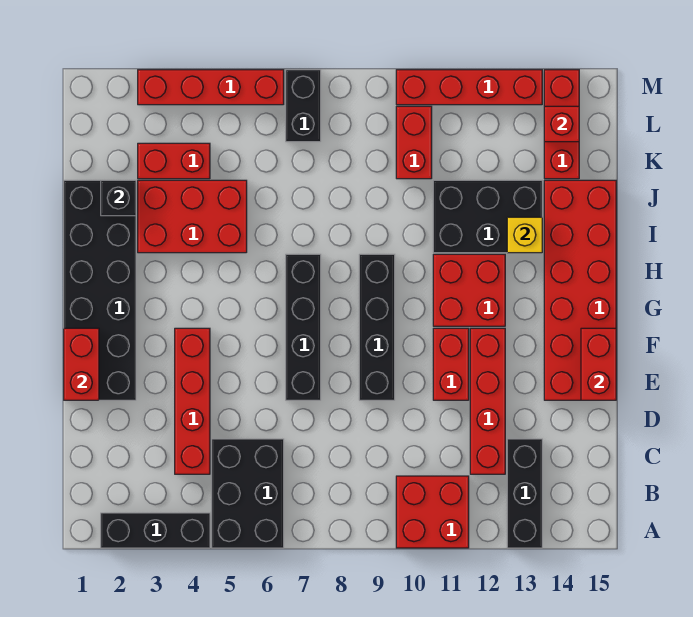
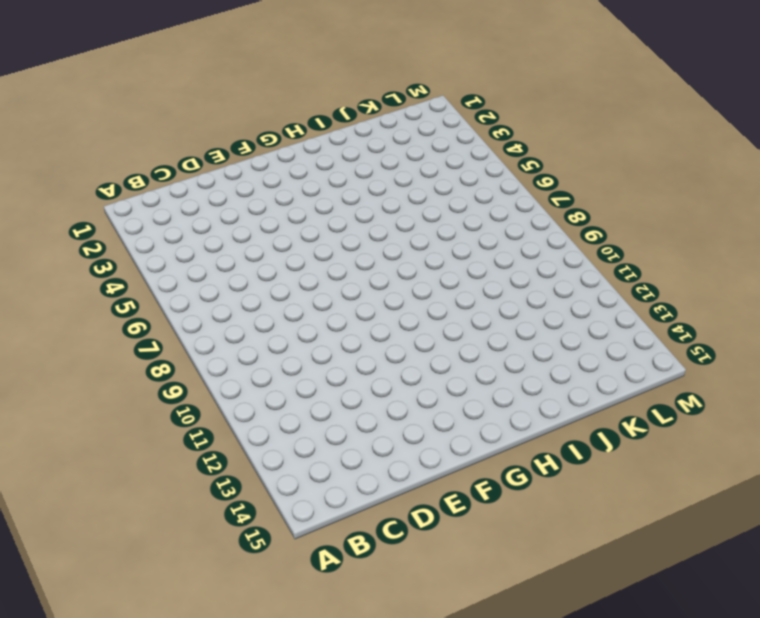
none -> black brick A2:A4 level 1
none -> black brick A5:C6 level 1
none -> red brick A10:B11 level 1

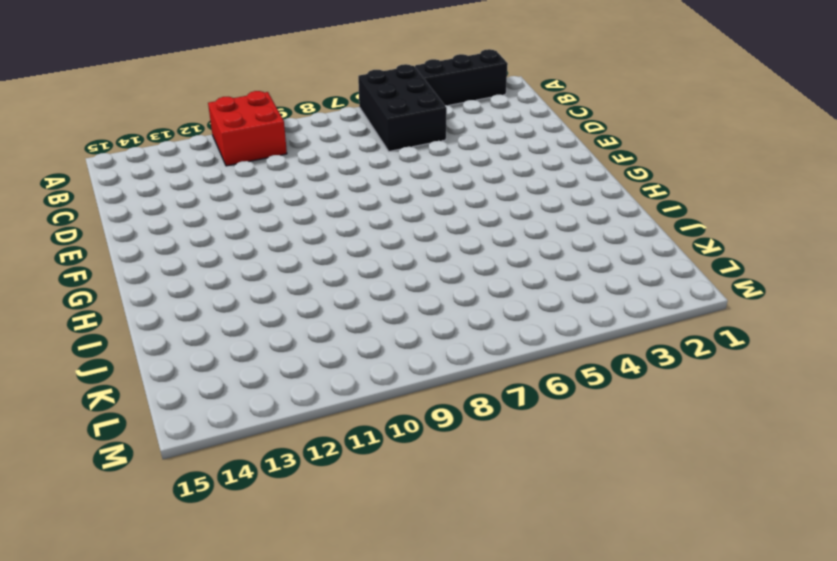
none -> black brick A13:C13 level 1
none -> red brick C4:F4 level 1
none -> red brick C12:F12 level 1

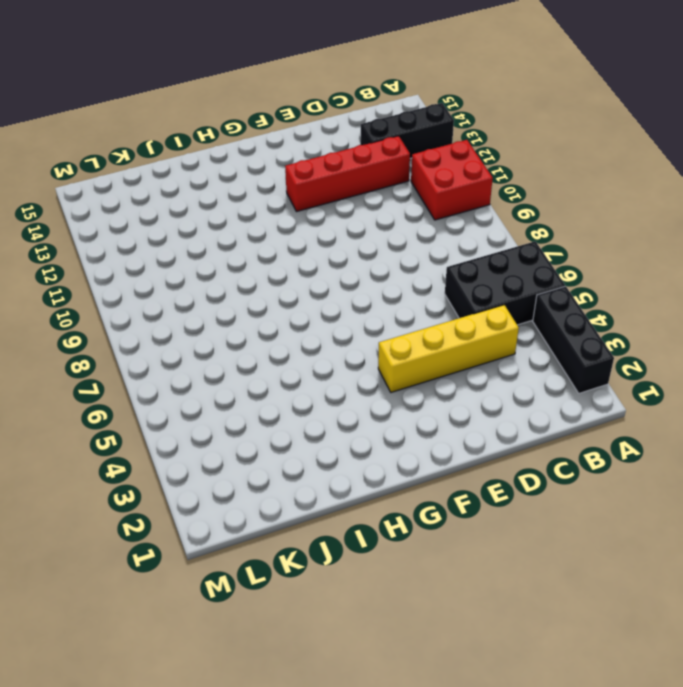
yellow brick C4:F4 level 1 -> red brick C4:F4 level 1
none -> black brick E1:J2 level 1
none -> black brick E7:H7 level 1
none -> black brick E9:H9 level 1

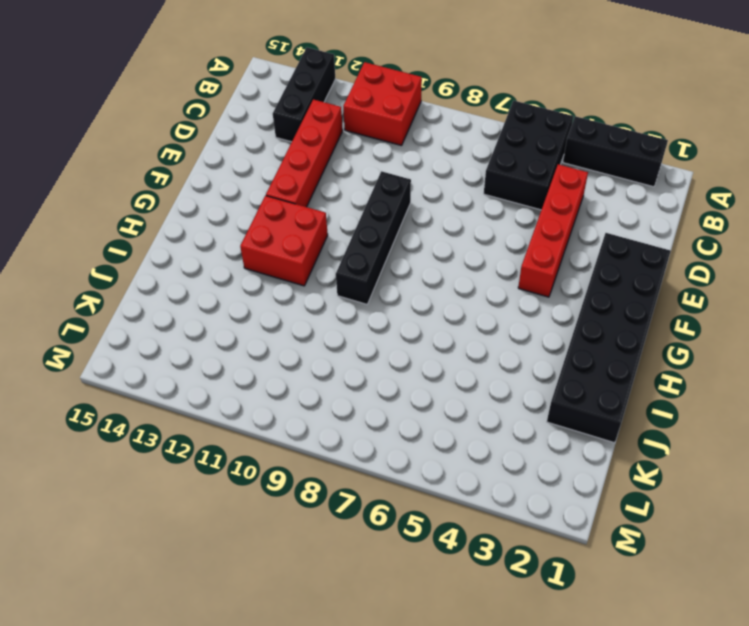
none -> black brick E7:H7 level 1
none -> red brick E11:F11 level 1
none -> red brick E14:J15 level 1

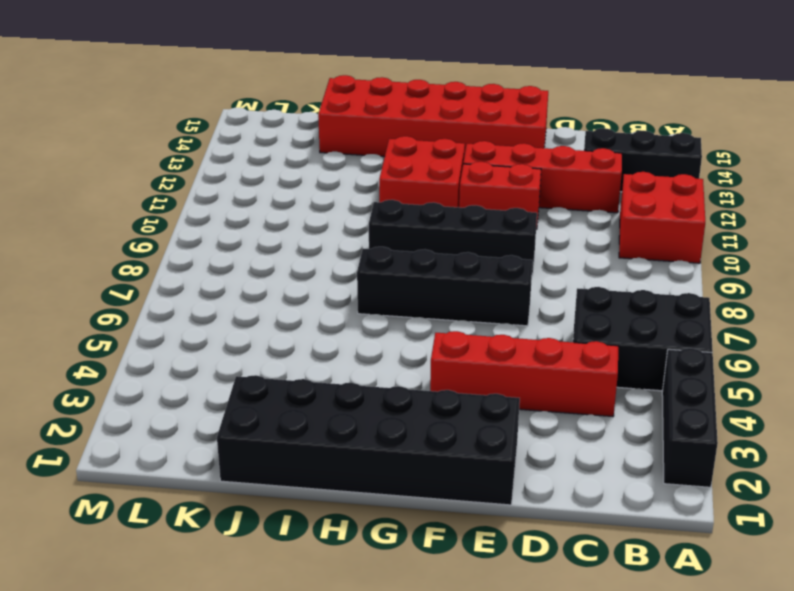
none -> red brick I3:J5 level 1
none -> black brick I11:J13 level 1
none -> red brick K3:K4 level 1

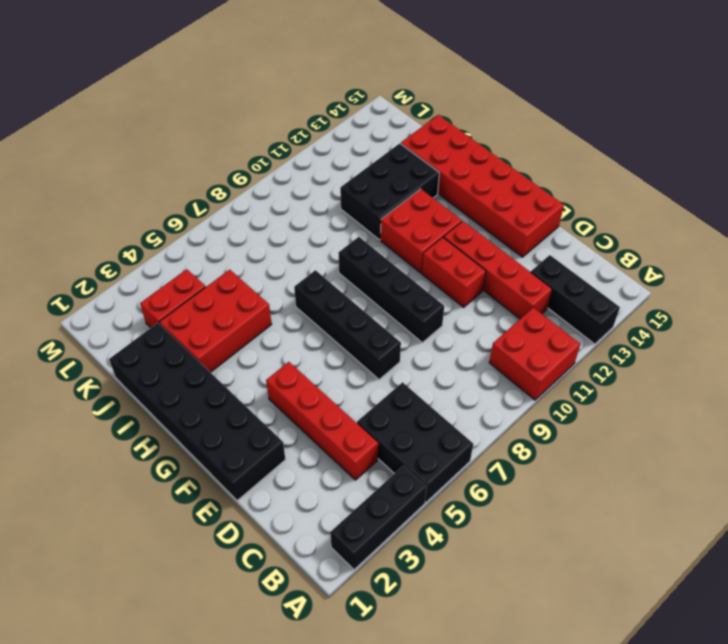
none -> red brick K10:L10 level 1
none -> red brick K14:M14 level 1
none -> black brick L7:M7 level 1

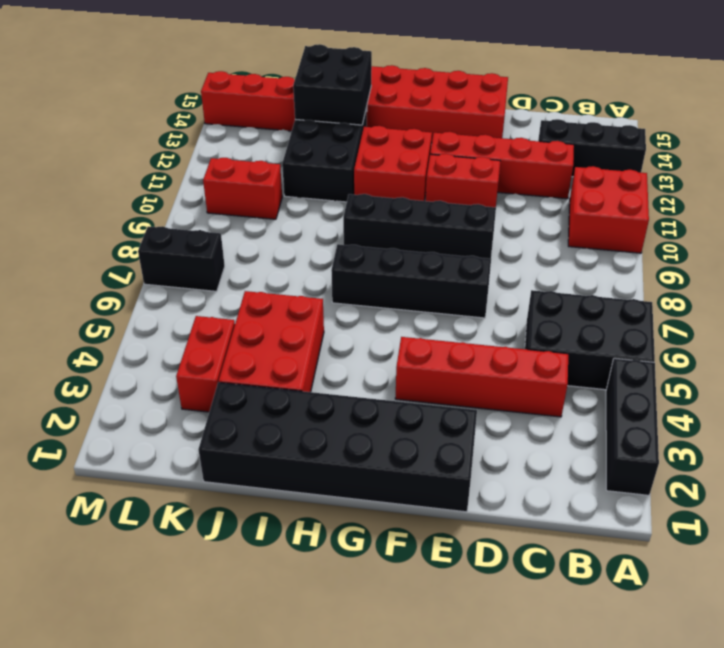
black brick I13:J14 level 2 -> yellow brick I13 level 2
none -> red brick M3:M6 level 1
none -> red brick M10:M13 level 1
none -> red brick E1:F1 level 2

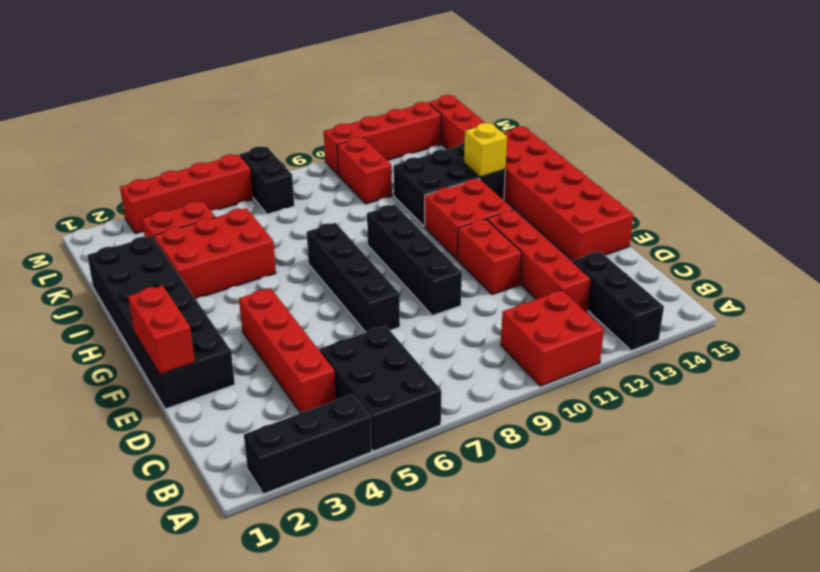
none -> red brick E15:F15 level 2
none -> black brick J2 level 2
none -> red brick L14 level 2

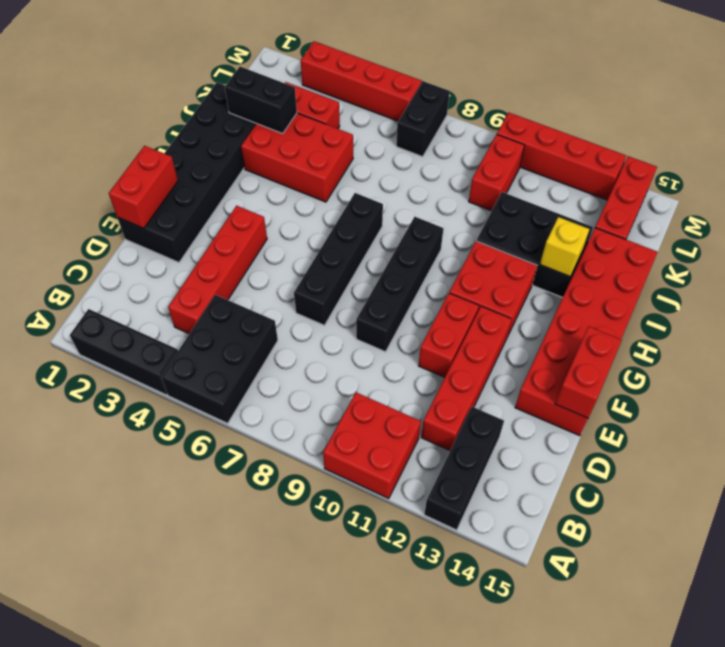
black brick J2:J3 level 2 -> black brick J2 level 2
none -> red brick L14 level 2

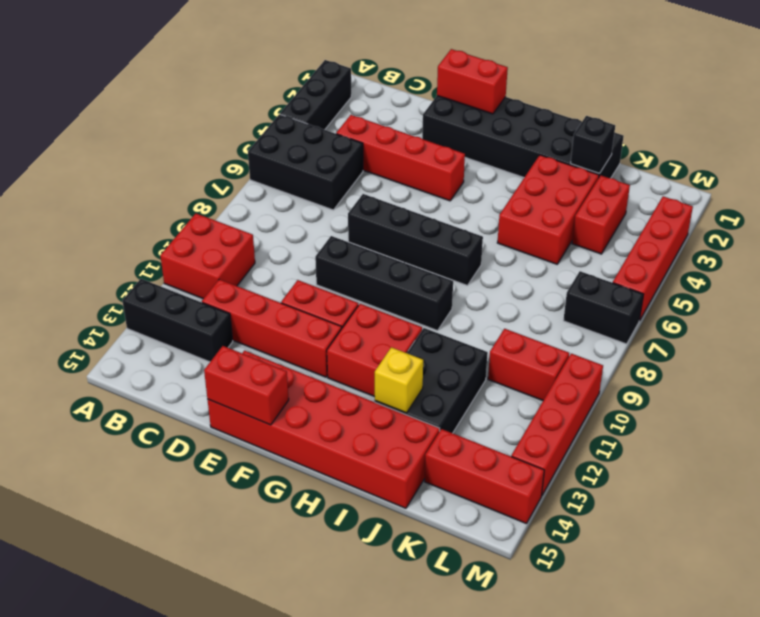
none -> red brick L14 level 2

